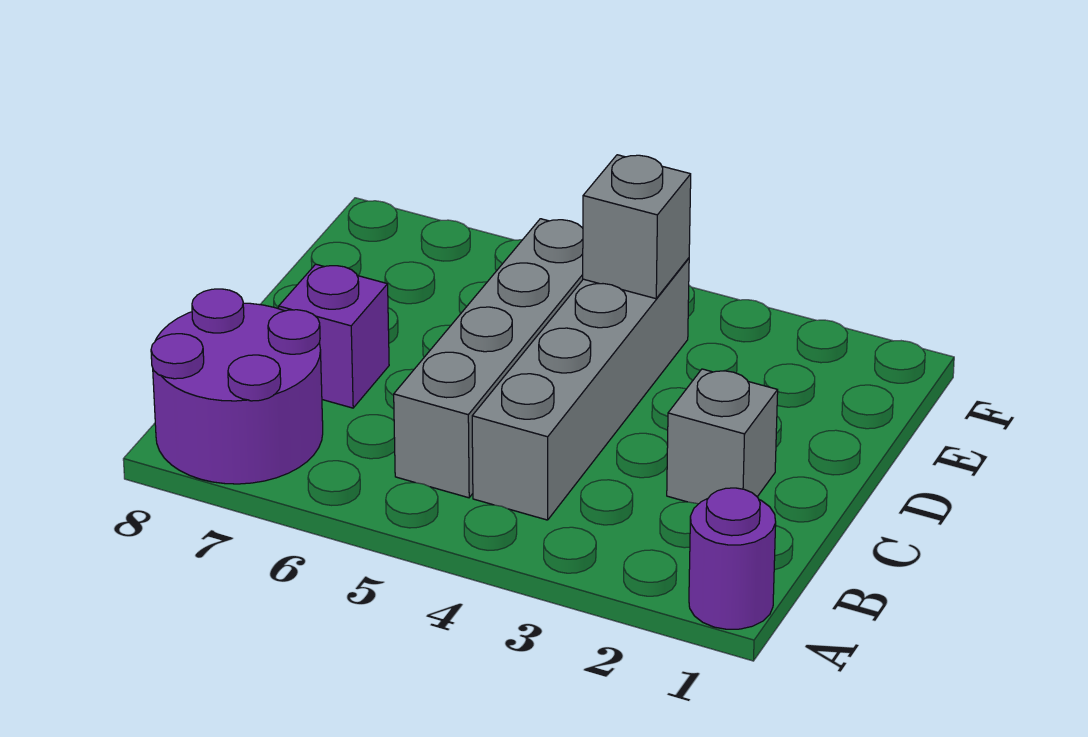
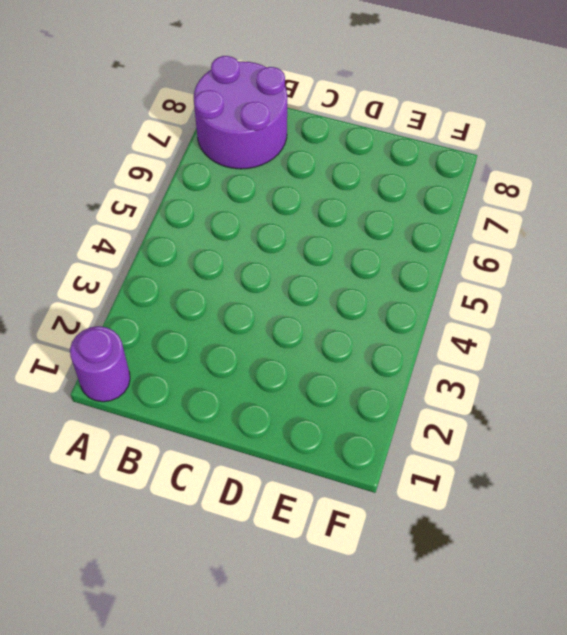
none -> grey brick B4:E4 level 1
none -> grey brick B5:E5 level 1

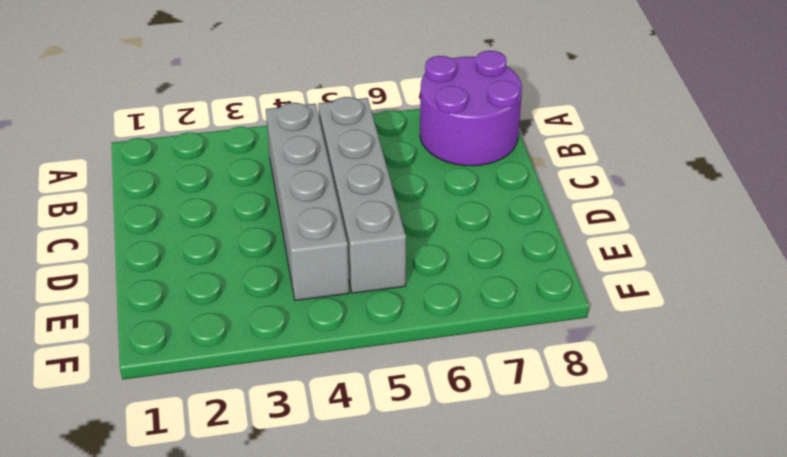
none -> purple round brick A1 level 1
none -> grey brick C2 level 1

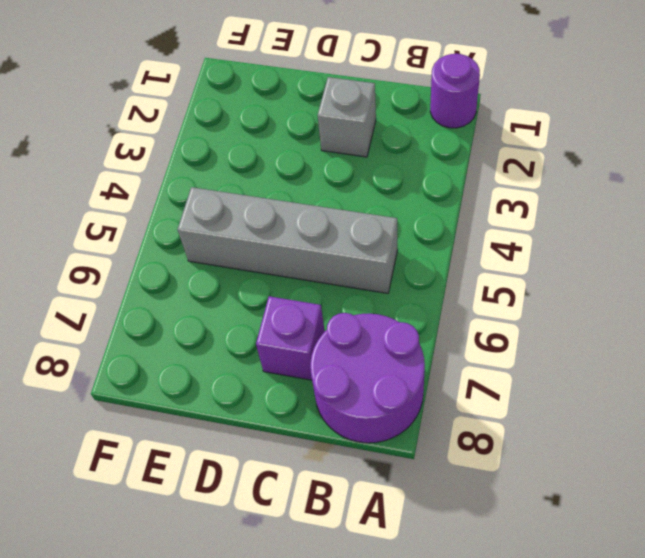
none -> grey brick B4:E4 level 1
none -> grey brick E4 level 2

